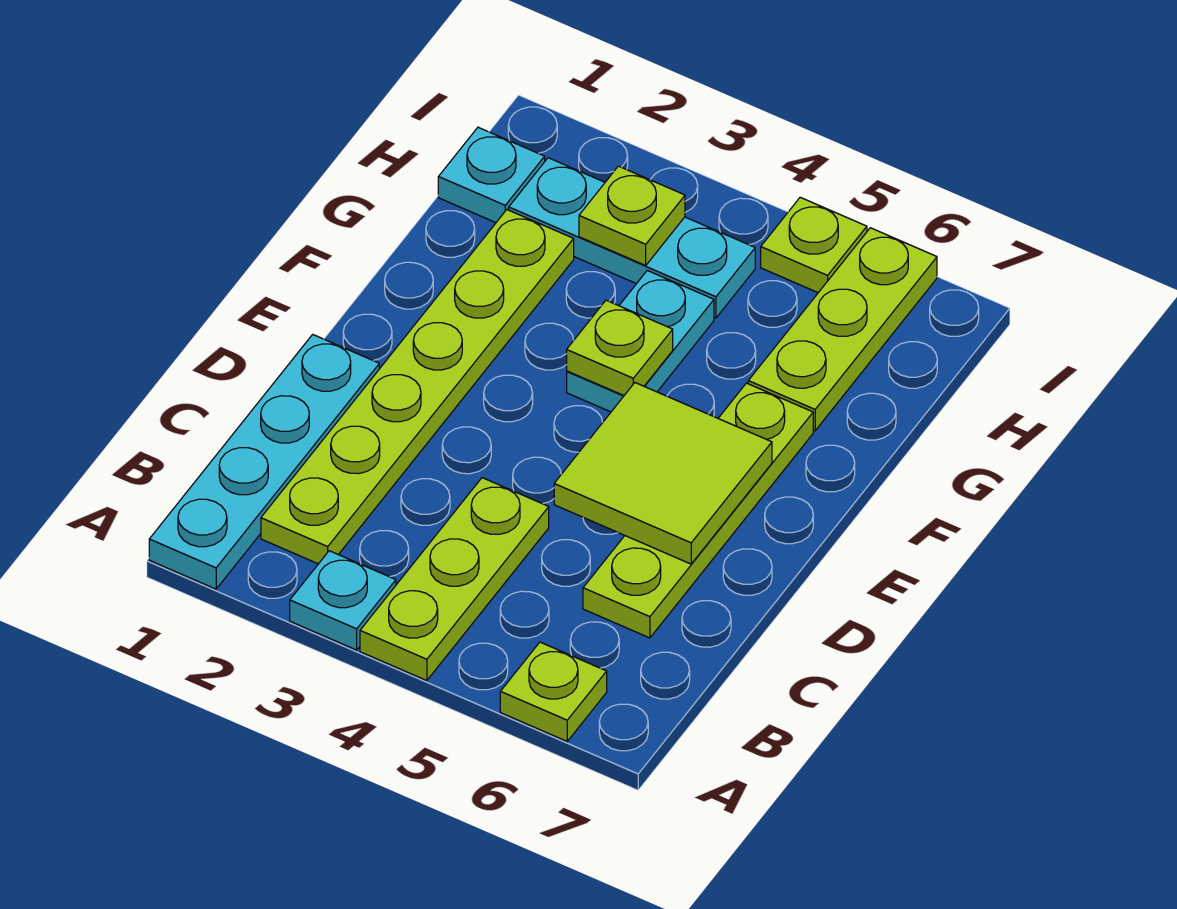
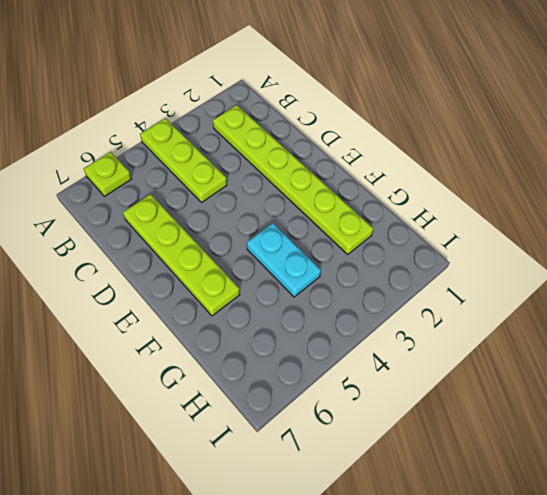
none -> cyan plate A1:D1 level 1
none -> cyan plate A3 level 1
none -> lime plate G6:I6 level 1

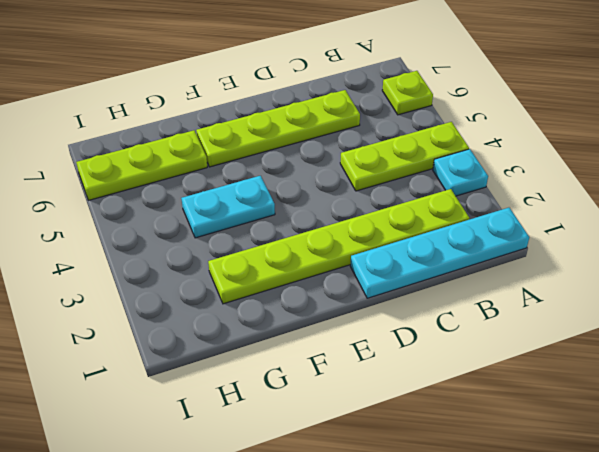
none -> cyan plate H1 level 1
none -> cyan plate H2:H4 level 1
none -> lime plate I5 level 1

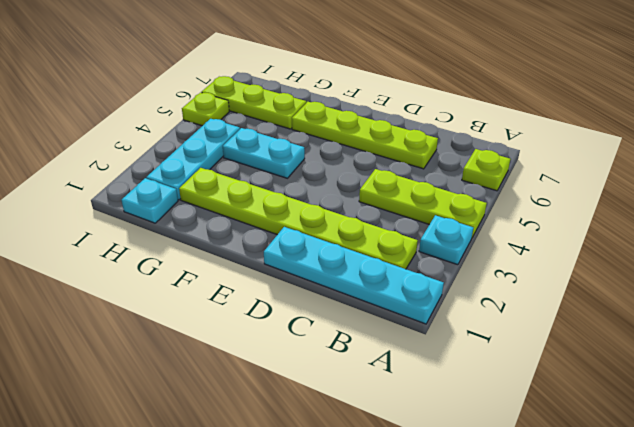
none -> lime tile D5:E6 level 2
none -> lime plate F4 level 2
none -> lime plate H3 level 2

